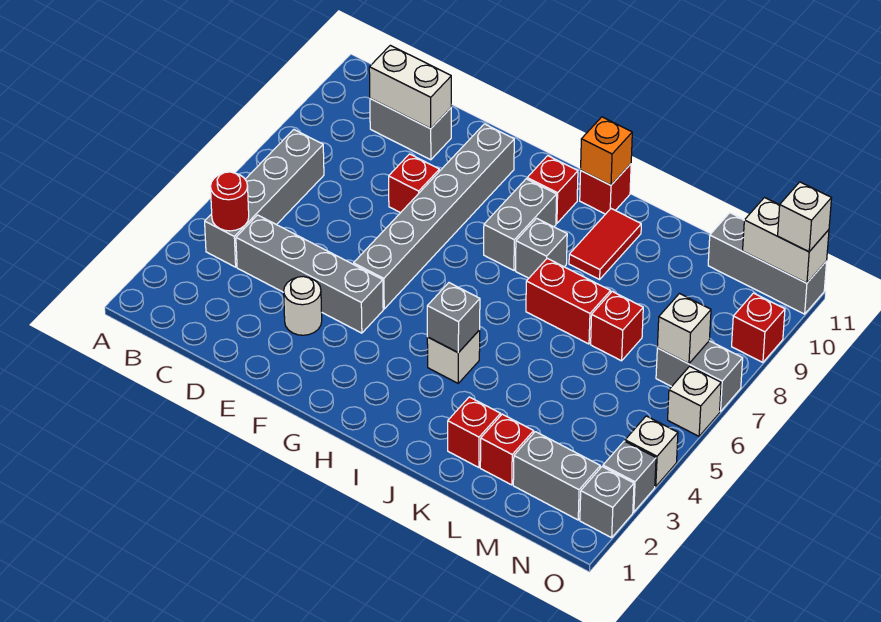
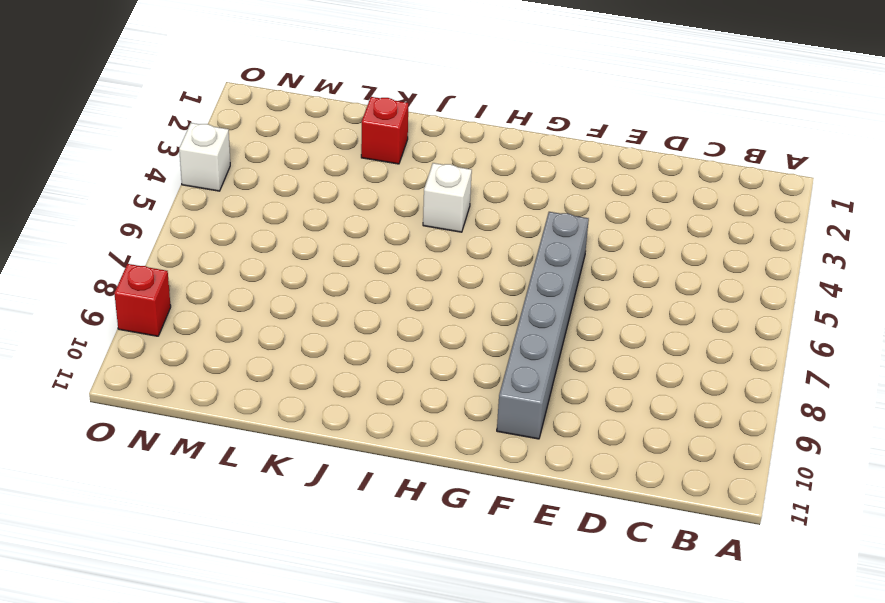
none -> grey brick B4:B7 level 1
none -> grey brick C4:F4 level 1
none -> grey brick C10:D10 level 1
none -> white round brick E3 level 1

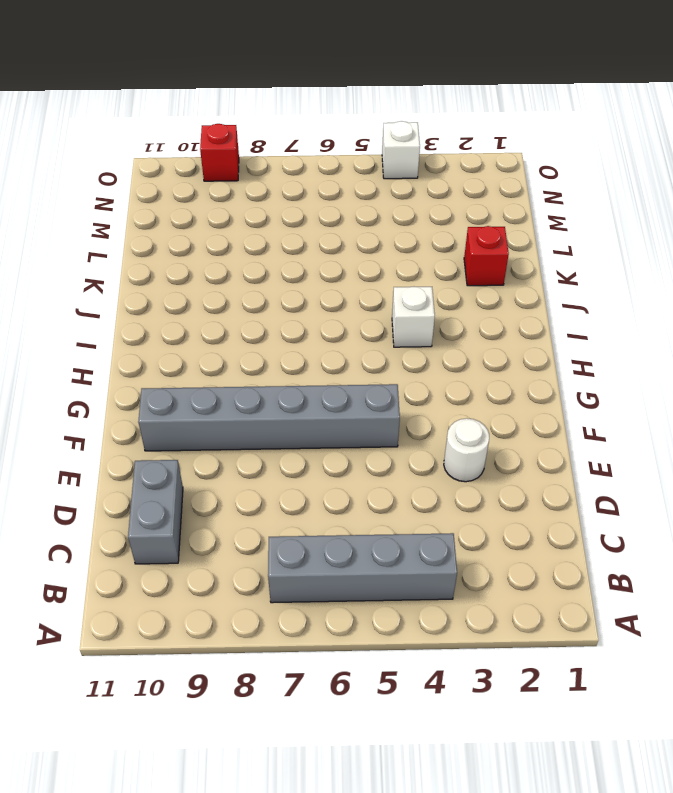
none -> grey brick C4:F4 level 1
none -> red brick E8 level 1
none -> grey brick H8:H9 level 1
none -> red brick H10 level 1

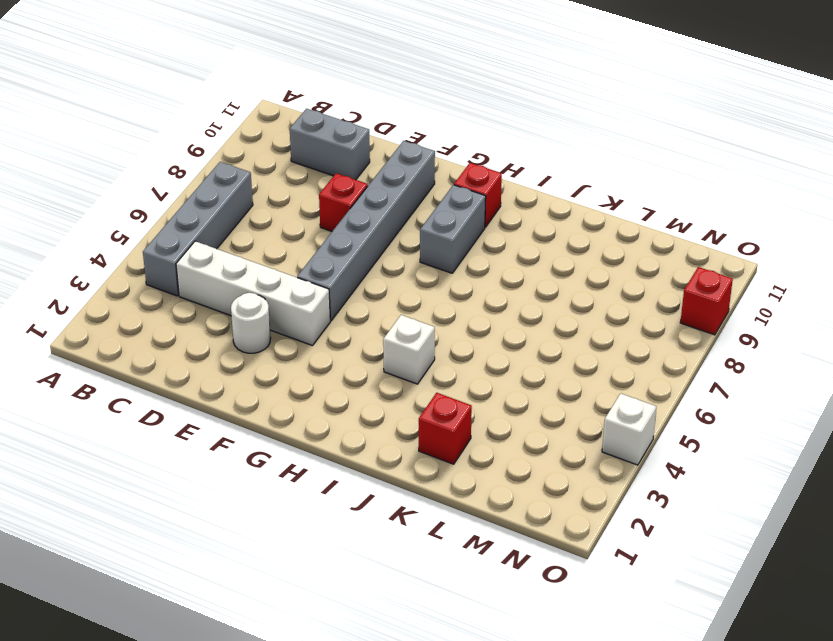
white brick C4:F4 level 1 -> grey brick C4:F4 level 1
none -> grey brick I8 level 1
none -> red brick I11 level 1
none -> red brick J7:K7 level 1
none -> red tile J9:J10 level 1

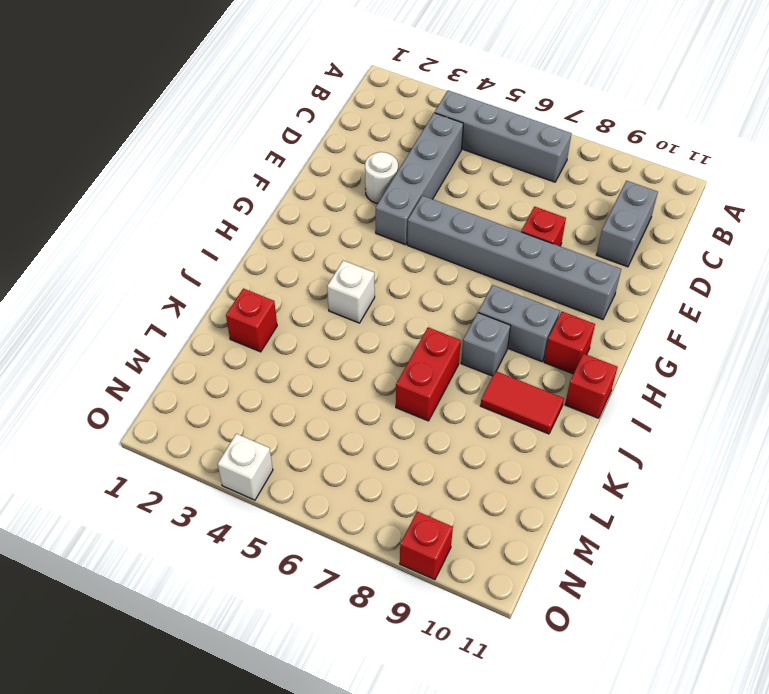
none -> red brick L2 level 1
none -> red brick L7 level 1
none -> grey brick M2:N2 level 1
none -> grey brick M11:O11 level 1

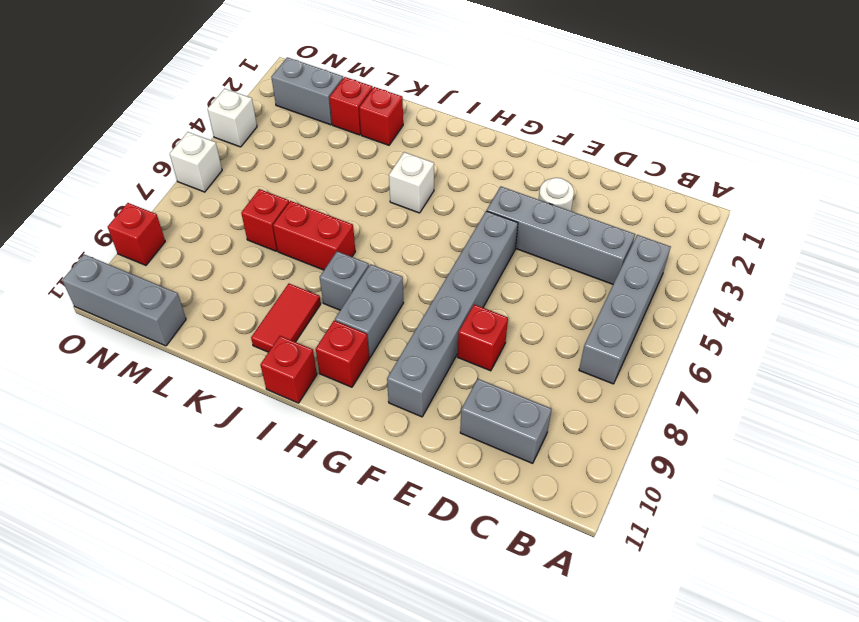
none -> grey brick N7:O7 level 1
none -> grey brick O2 level 1
none -> grey brick O3 level 1
none -> red round brick B4 level 2

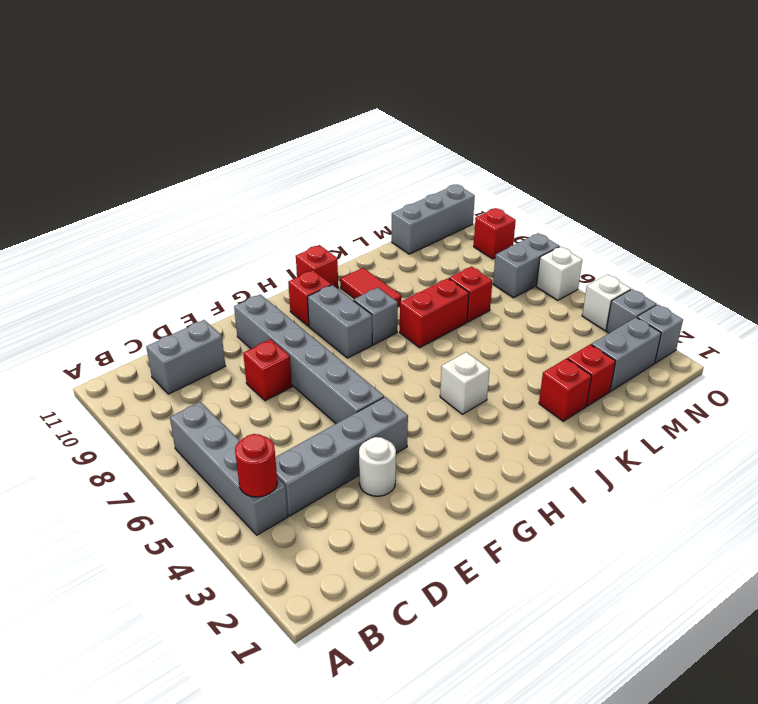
none -> white brick C10:D10 level 2
none -> grey brick I4 level 2
none -> orange brick I11 level 2
none -> white brick N7 level 2

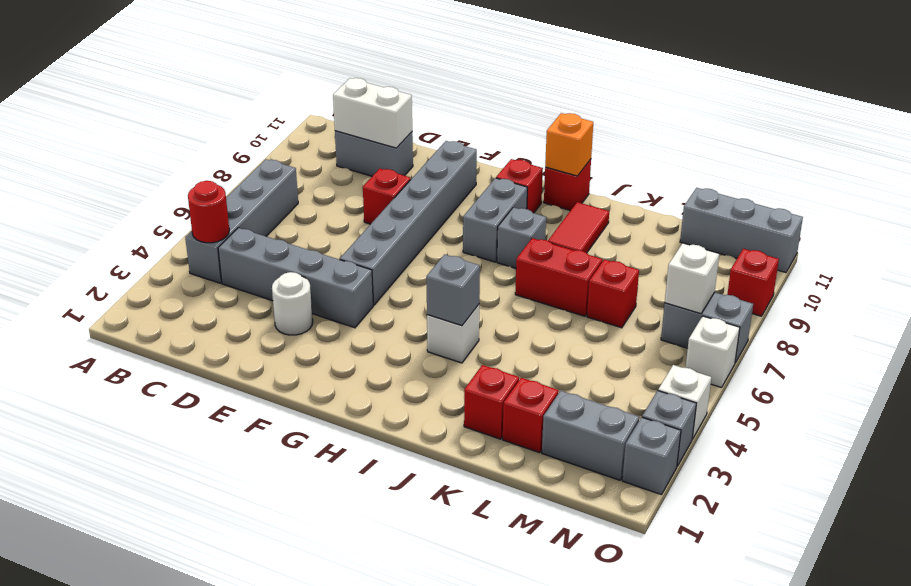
none -> white brick N11:O11 level 2
none -> white brick O11 level 3

